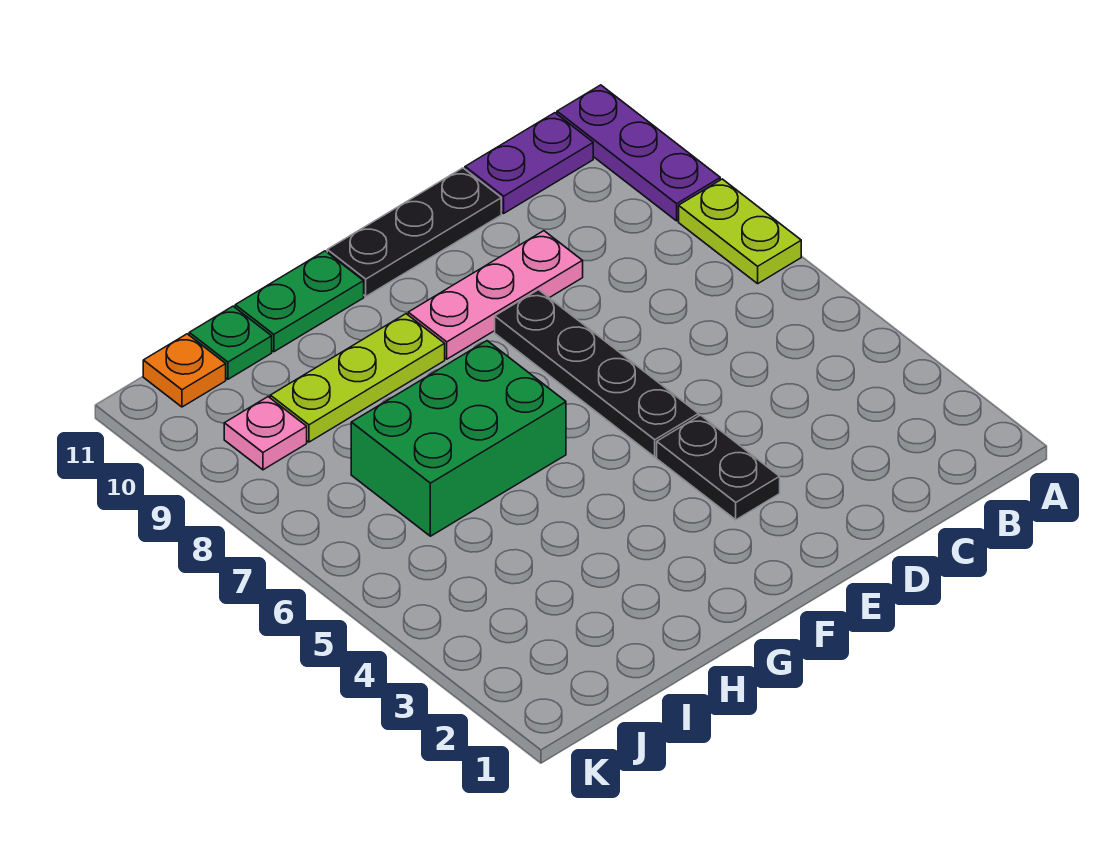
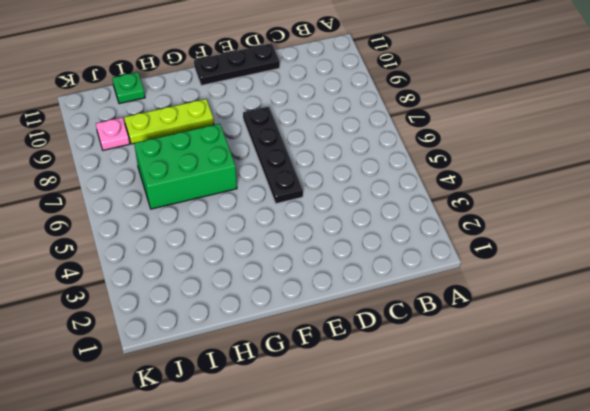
none -> lime plate A7:A8 level 1
none -> purple plate A9:A11 level 1
none -> purple plate B11:C11 level 1

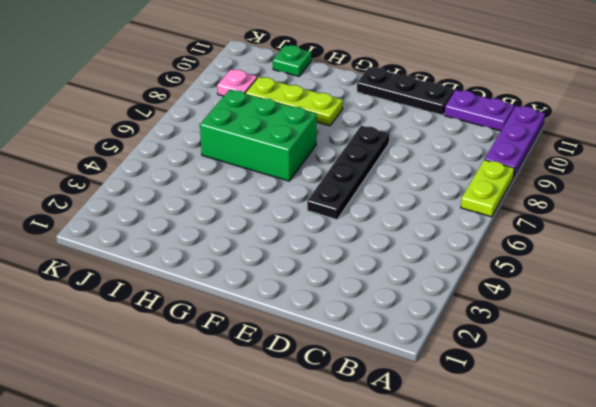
none -> pink plate D9:F9 level 1
none -> black plate E3:E4 level 1
none -> green plate G11:H11 level 1

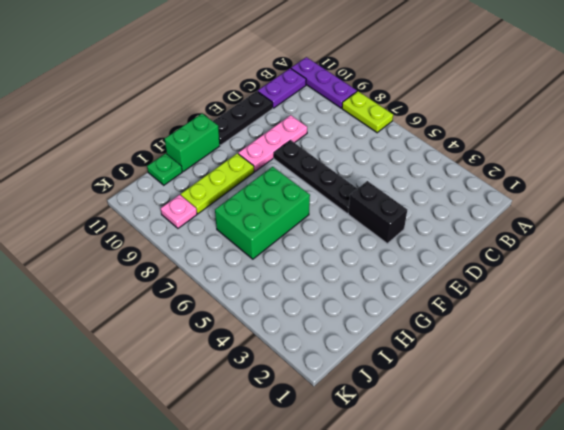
black brick E3:E4 level 1 -> black plate E3:E4 level 1
green brick G11:H11 level 1 -> green plate G11:H11 level 1
none -> orange plate J11 level 1

